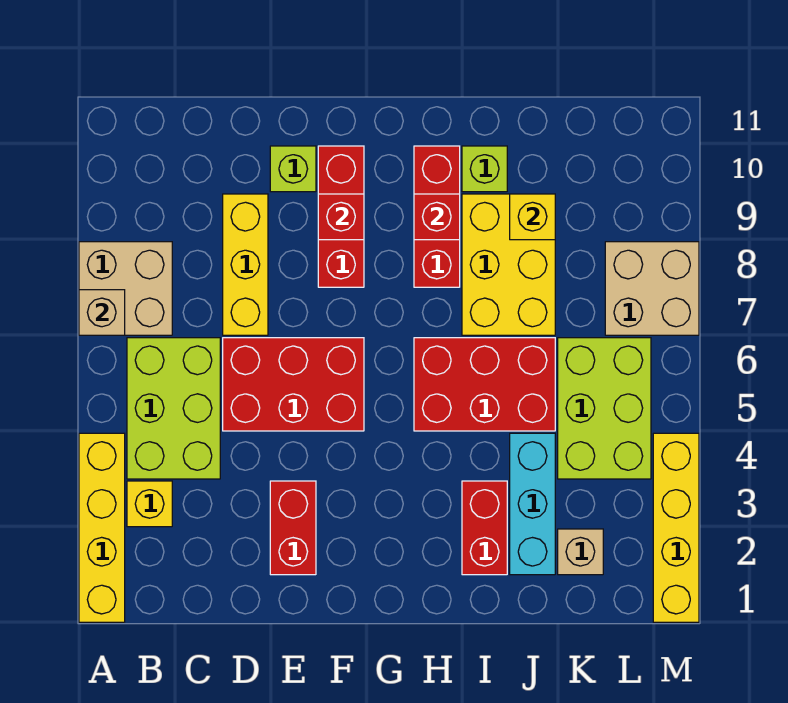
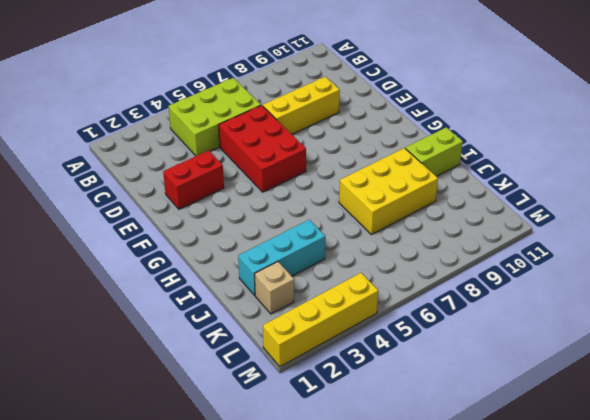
lime brick I10:I11 level 1 -> lime brick I10 level 1
none -> yellow brick A1:A4 level 1
none -> tan brick A7:B8 level 1
none -> yellow brick B3 level 1

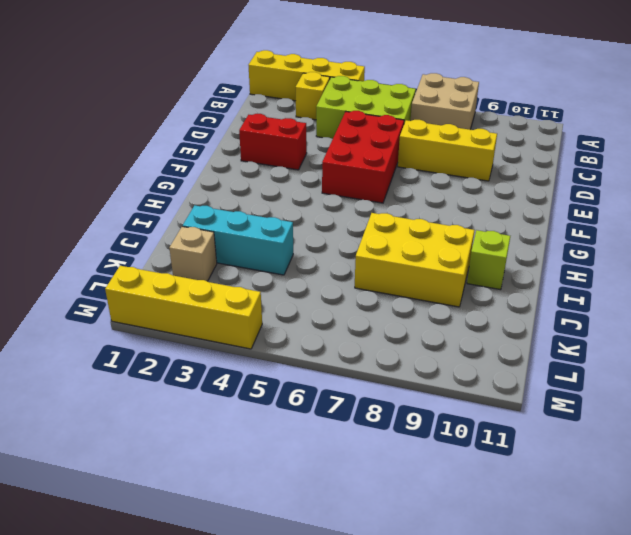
none -> lime brick E10 level 1
none -> red brick F8:F10 level 1
none -> red brick H5:J6 level 1

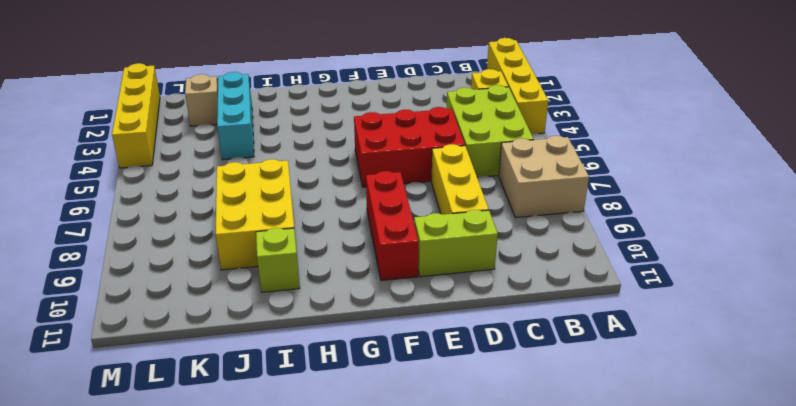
lime brick D10:E10 level 1 -> lime brick E10 level 1
none -> red brick E2:E3 level 1
none -> red brick H5:J6 level 1
none -> red brick H8:H10 level 1

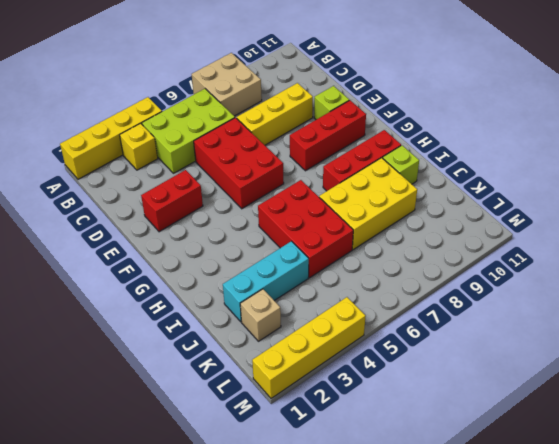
none -> red brick I2:I3 level 1
none -> lime brick K4:L6 level 1
none -> tan brick L7:M8 level 1

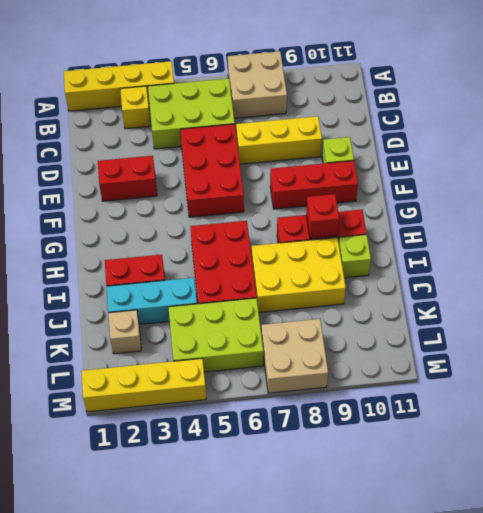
none -> tan brick A7 level 2
none -> red brick F9 level 2
none -> yellow brick J9 level 2

